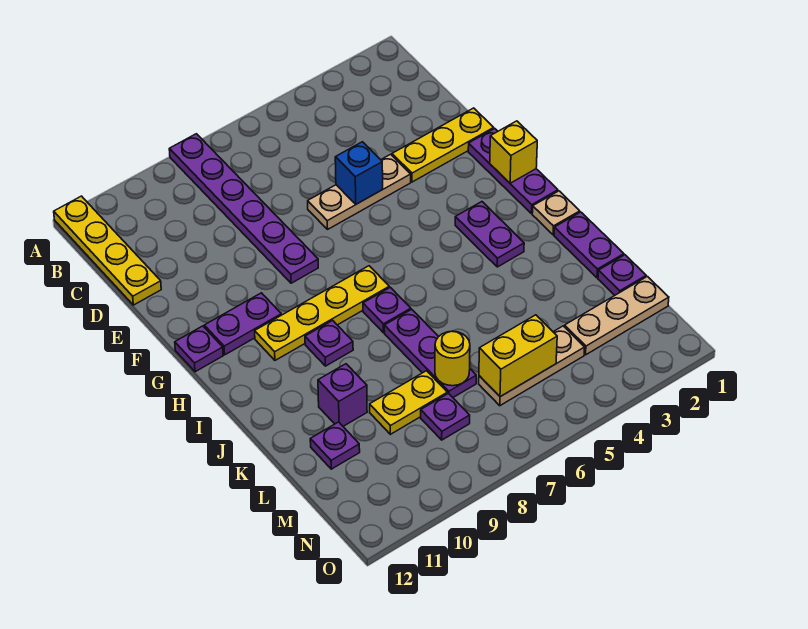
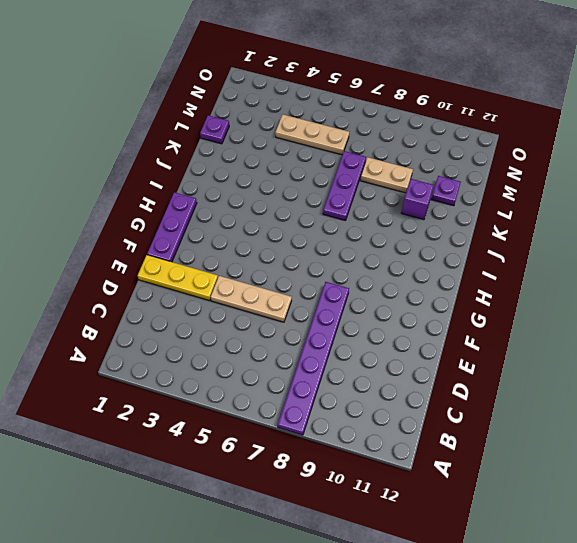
tan plate L8:L9 level 1 -> yellow plate L8:L9 level 1
none -> yellow plate A12:D12 level 1
none -> purple plate G10:G11 level 1
none -> purple plate G12 level 1

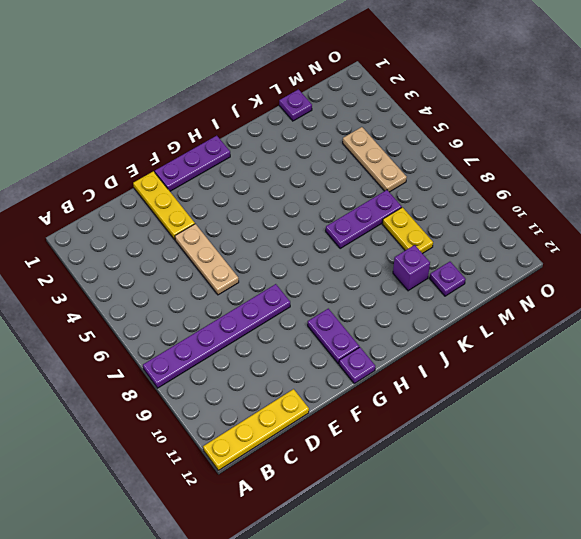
none -> purple plate H3:I3 level 1
none -> yellow plate H7:H10 level 1
none -> tan plate I1 level 1

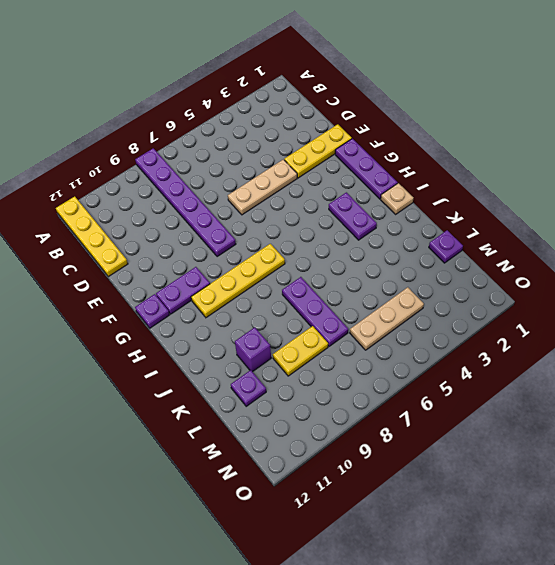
none -> purple plate I7 level 1
none -> purple plate I9 level 1
none -> purple plate J1:K1 level 1

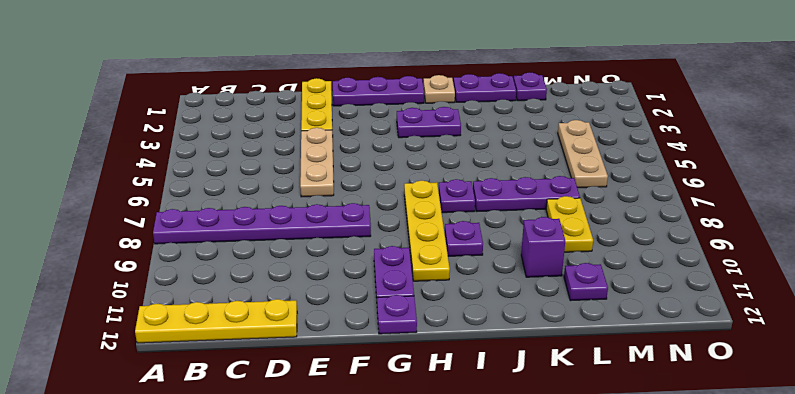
none -> tan plate M1:M3 level 1
none -> purple plate M8 level 1
none -> blue brick E5 level 2

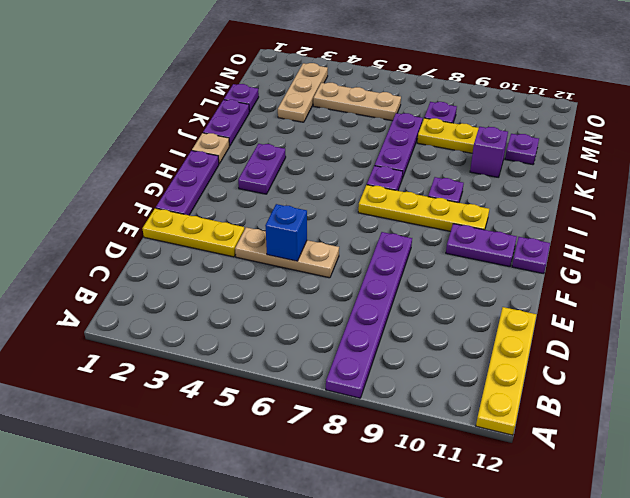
tan plate L3:N3 level 1 -> tan plate M1:M3 level 1
none -> yellow brick G1 level 2
none -> yellow round brick L7 level 2
none -> yellow brick M5:M6 level 2

